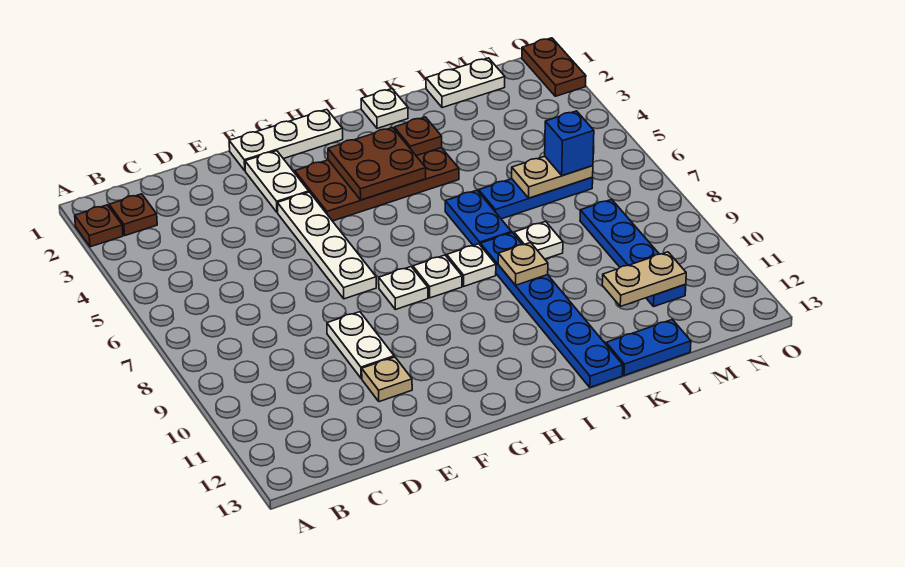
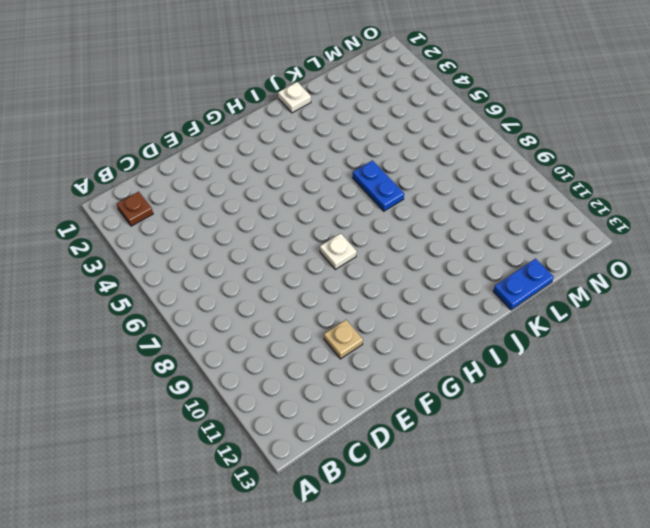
none -> brown plate A2 level 1
none -> white plate E9:E10 level 1
none -> white plate F1:H1 level 1

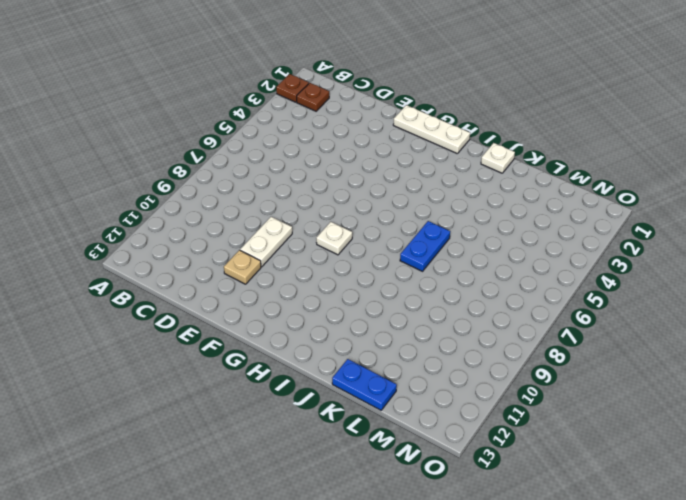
none -> white plate F2:F3 level 1
none -> white plate F4:F7 level 1
none -> brown plate G3:J4 level 1

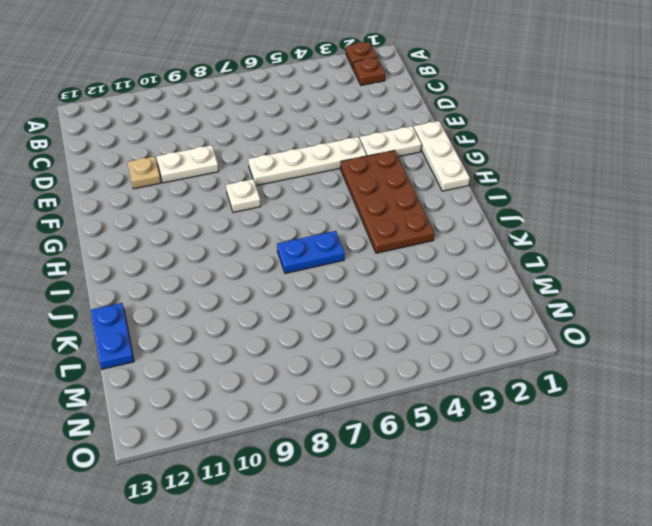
none -> white plate H8 level 1
none -> white plate I8 level 1
none -> white plate J1 level 1

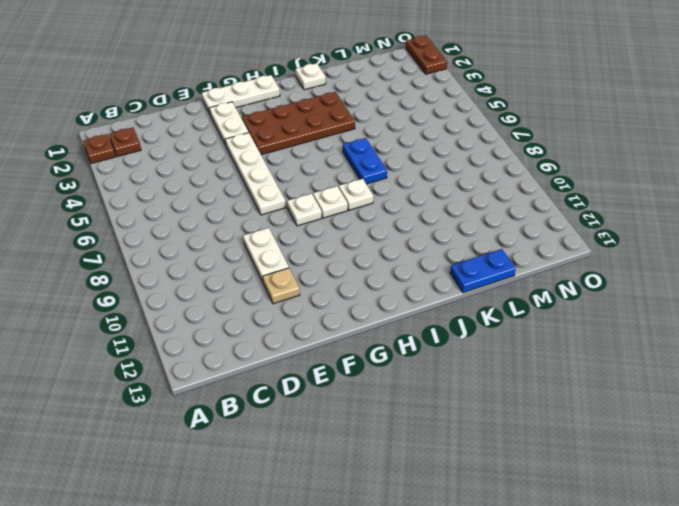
none -> blue plate J8:J13 level 1
none -> blue plate K6:M6 level 1
none -> white plate K8 level 1

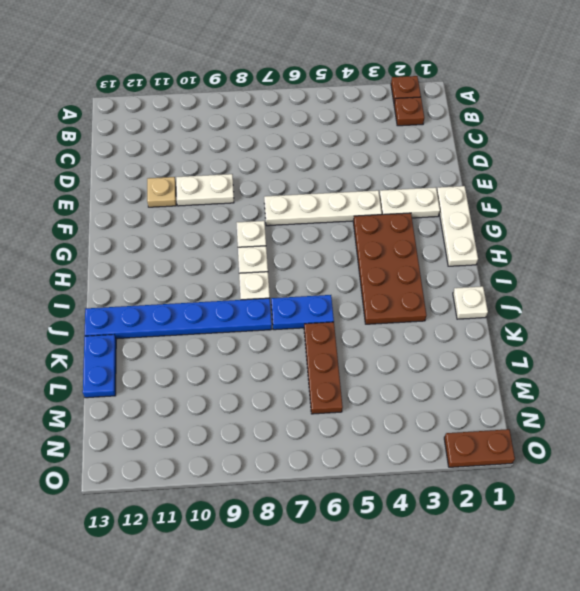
brown plate K6:M6 level 1 -> blue plate K6:M6 level 1
none -> white plate K8 level 1
none -> white plate L1:M1 level 1
none -> blue plate M8:M11 level 1

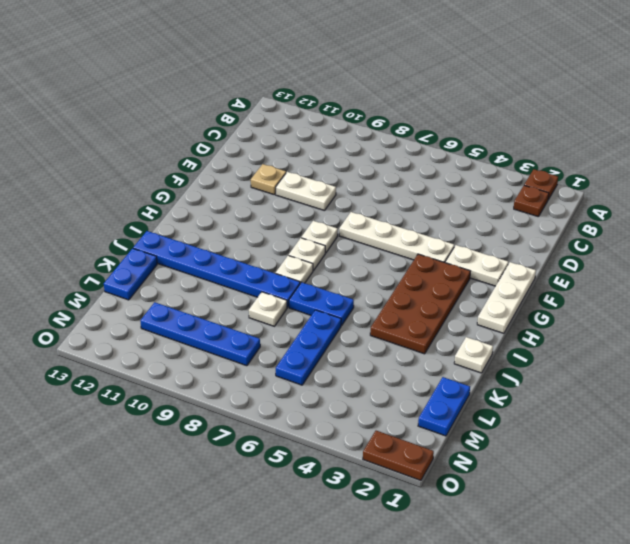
blue plate L1:M1 level 1 -> white plate L1:M1 level 1
none -> brown plate H3:I4 level 2
none -> brown plate J3 level 2
none -> tan plate J9 level 2

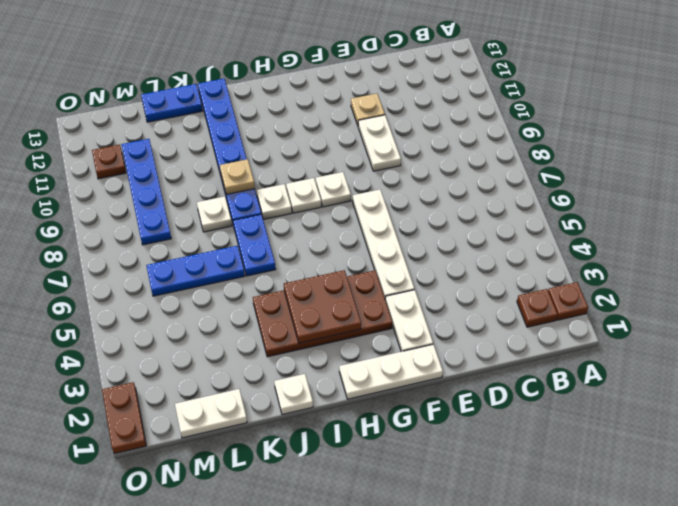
brown plate N11 level 1 -> brown plate J3 level 2
none -> tan plate L6:M6 level 2
none -> tan plate L11:M11 level 2
none -> blue brick M6 level 3

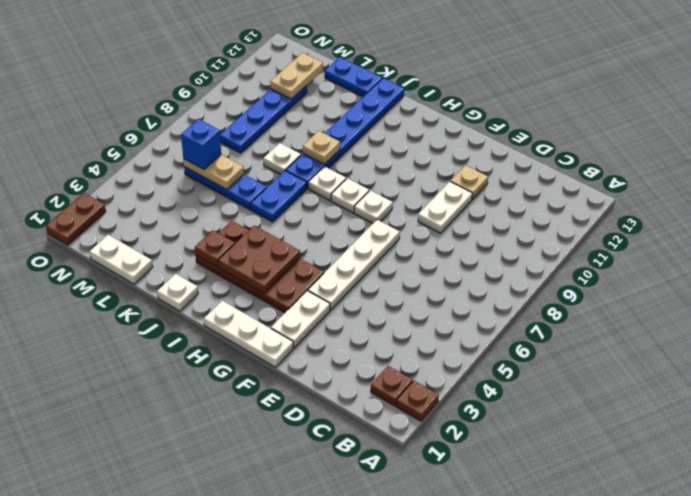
tan plate M11:M12 level 2 -> tan plate L11:M11 level 2

